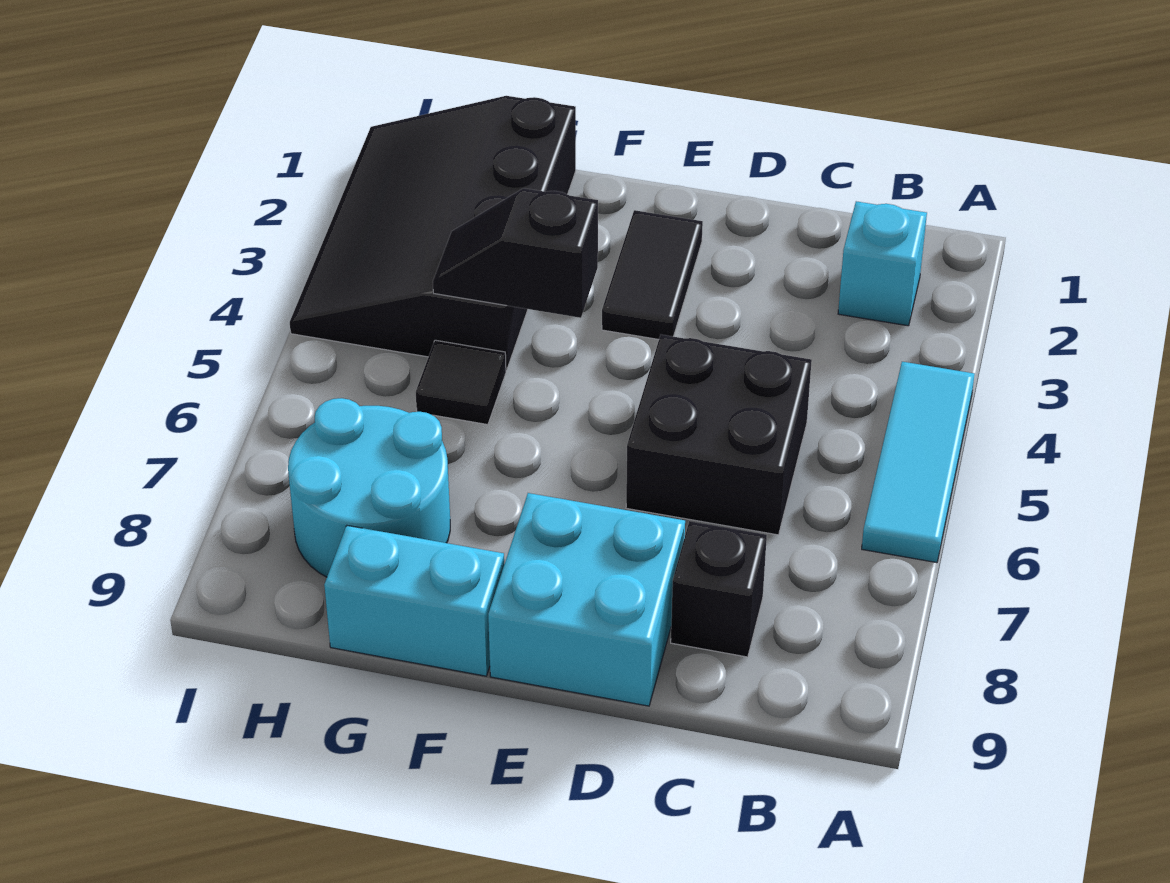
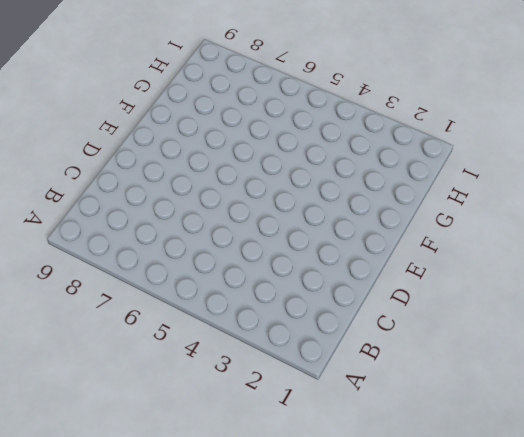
none -> cyan tile A4:A6 level 1
none -> cyan brick B2 level 1

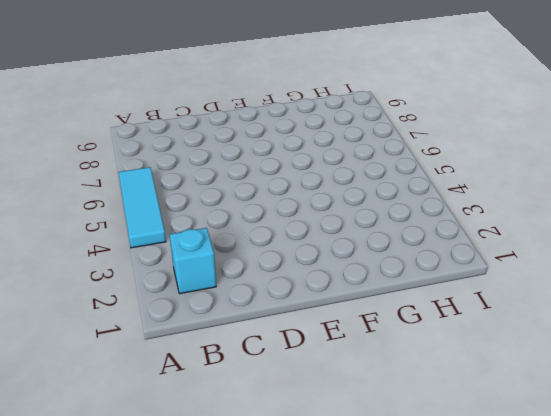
none -> black brick C5:D6 level 1
none -> black brick C8 level 1

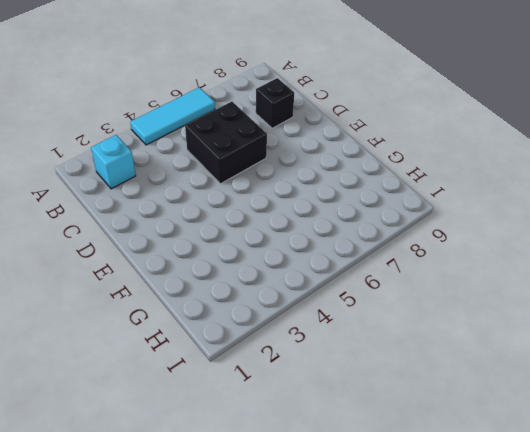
none -> cyan brick D8:E9 level 1
none -> black tile E2:E3 level 1

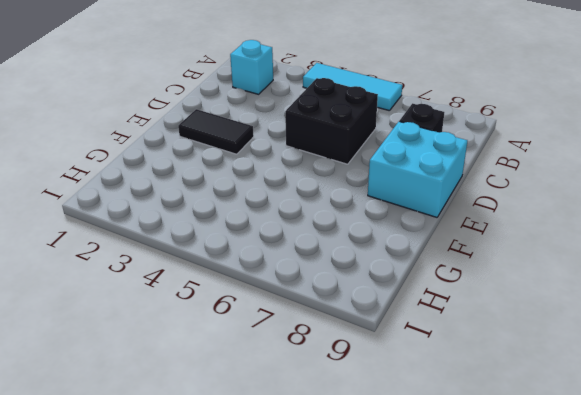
none -> cyan brick F9:G9 level 1
none -> black slope G1:I4 level 1 top G

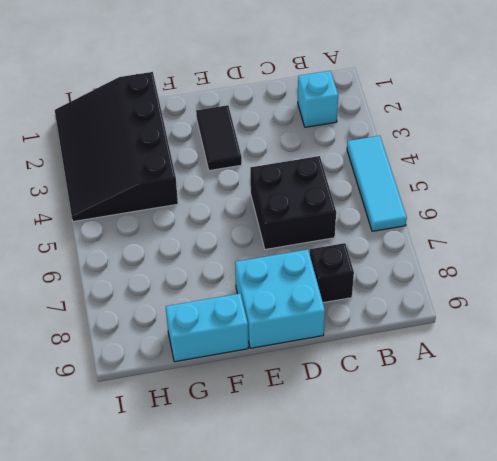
none -> black tile G5 level 1
none -> cyan round brick G7:H8 level 1

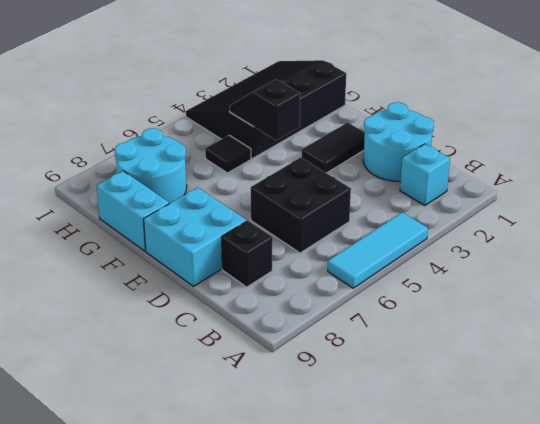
cyan round brick C1:D2 level 1 -> none

